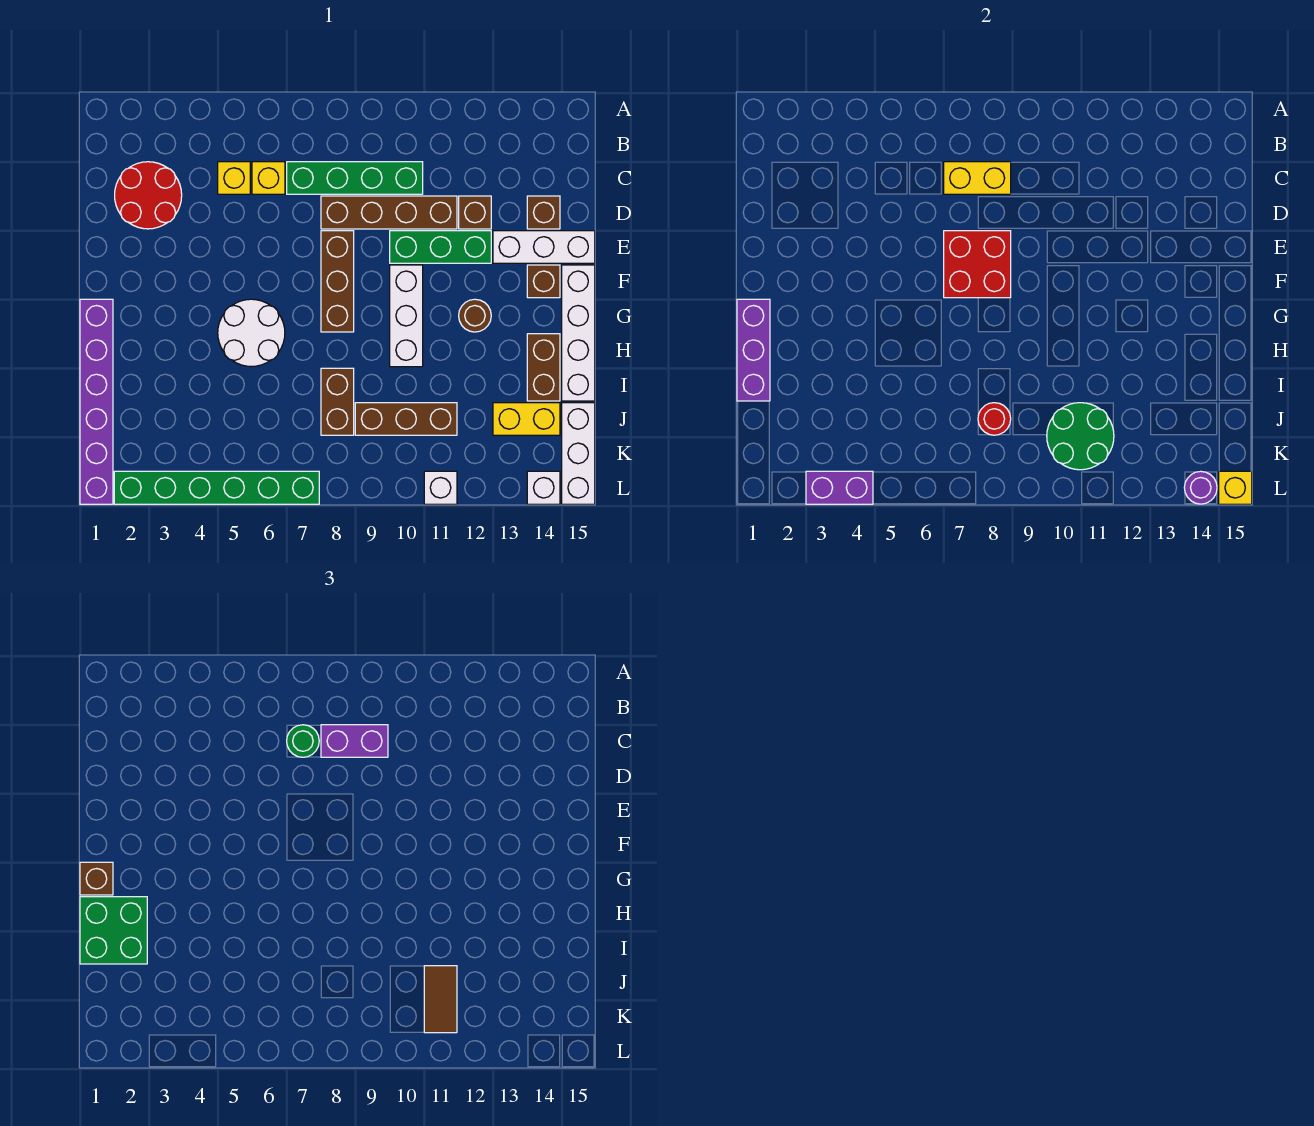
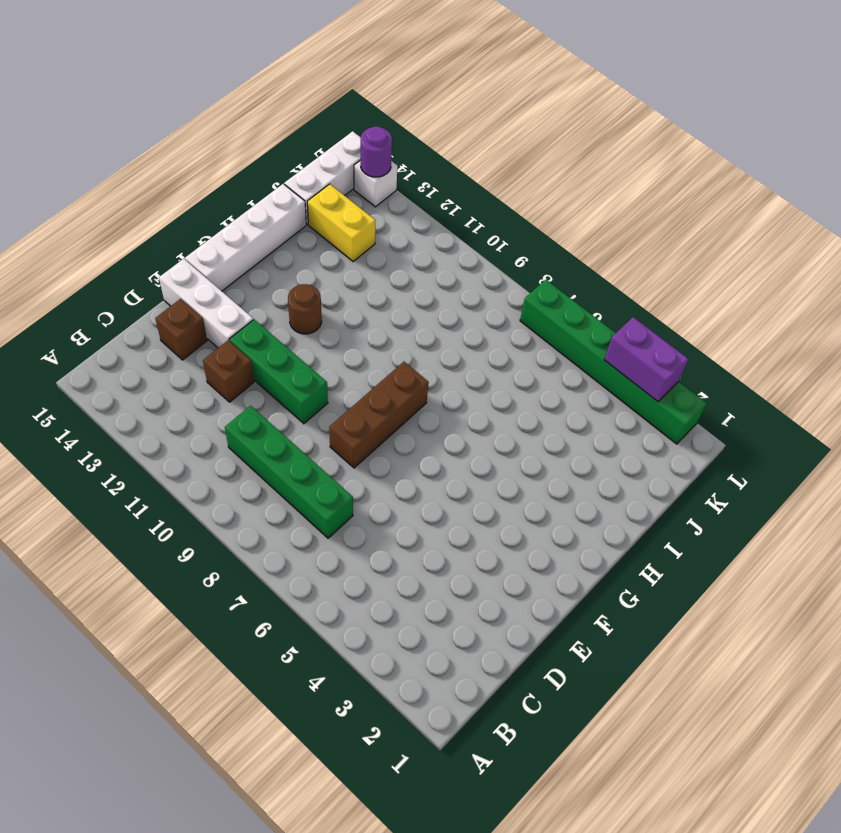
none -> red round brick C2:D3 level 1
none -> yellow brick C5 level 1
none -> yellow brick C6 level 1
none -> brown brick D8:D11 level 1

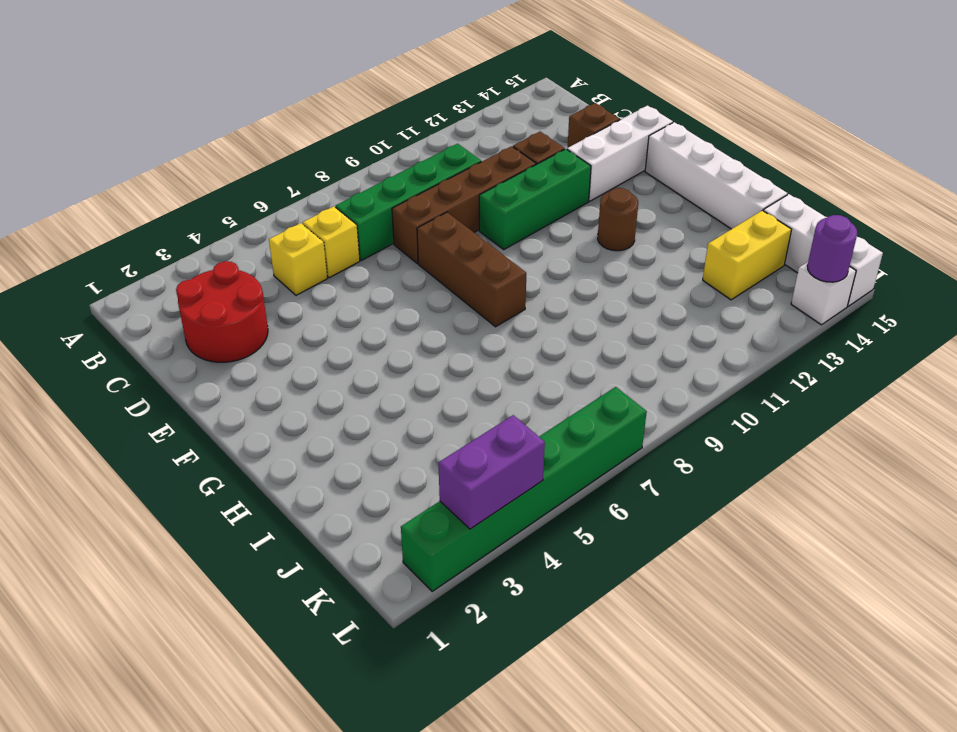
none -> white brick F10:H10 level 1
none -> brown brick F14 level 1
none -> purple brick G1:L1 level 1
none -> white round brick G5:H6 level 1

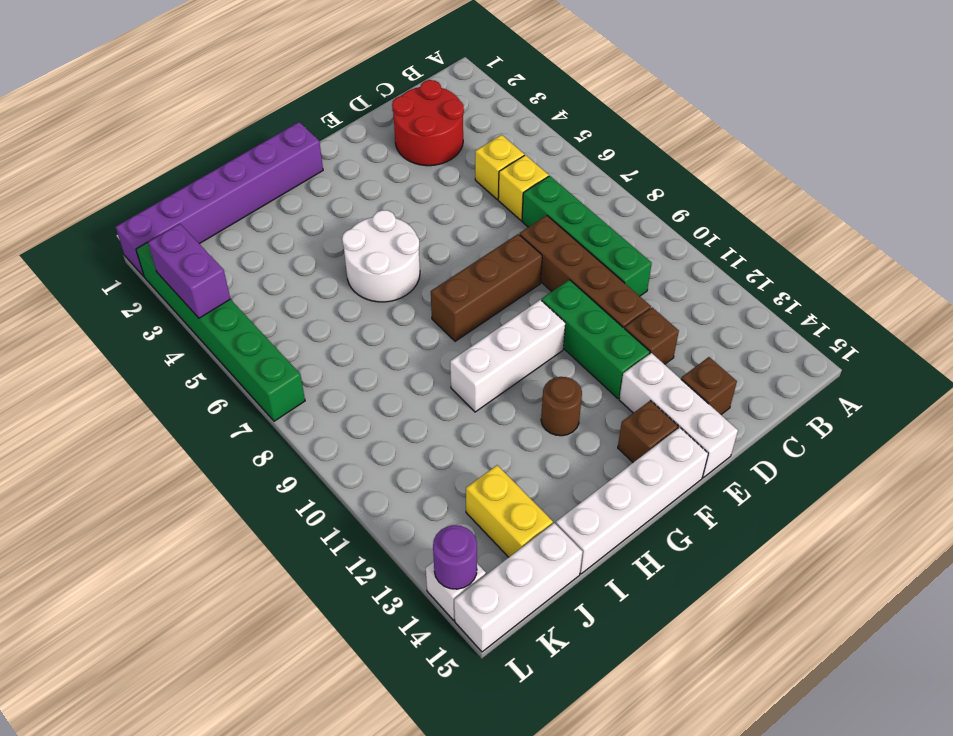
none -> brown brick H14:I14 level 1
none -> brown brick I8:J8 level 1
none -> brown brick J9:J11 level 1
none -> white brick L11 level 1

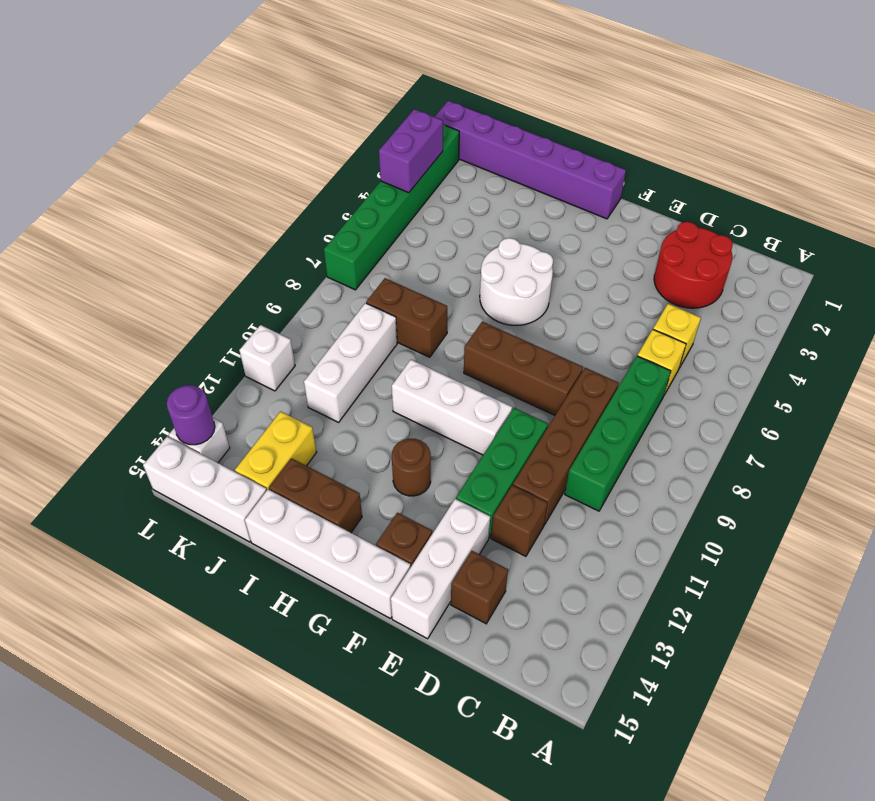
white brick J9:J11 level 1 -> brown brick J9:J11 level 1
none -> yellow brick C7:C8 level 2
none -> red brick E7:F8 level 2
none -> purple brick G1:I1 level 2
none -> red round brick J8 level 2

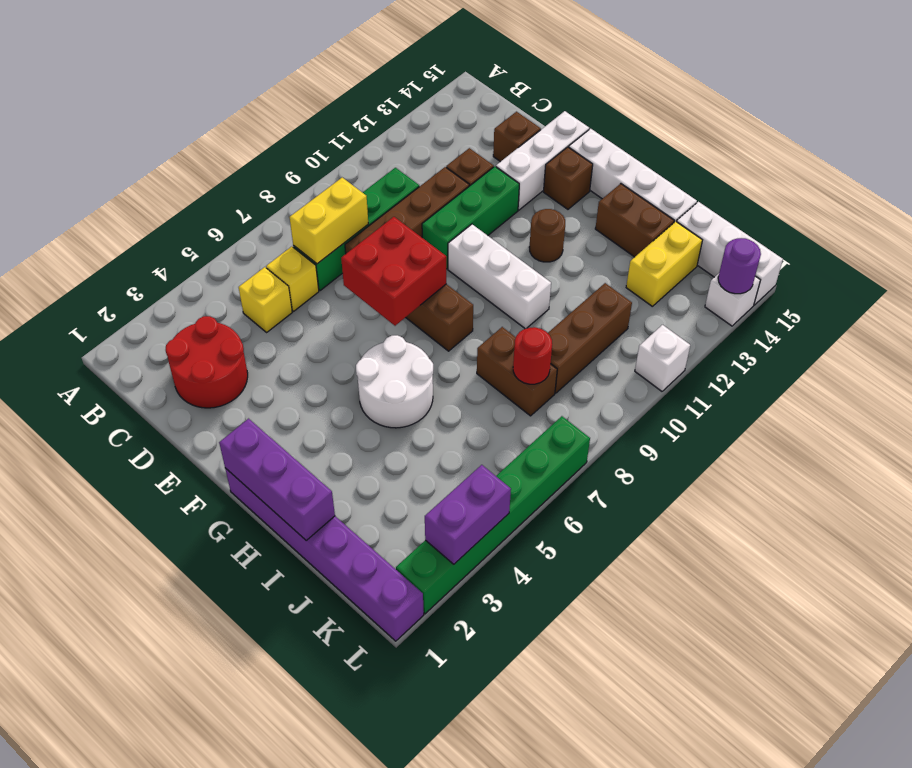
none -> green round brick J10:K11 level 2
none -> yellow brick L15 level 2
none -> green round brick C7 level 3
none -> purple brick C8:C9 level 3

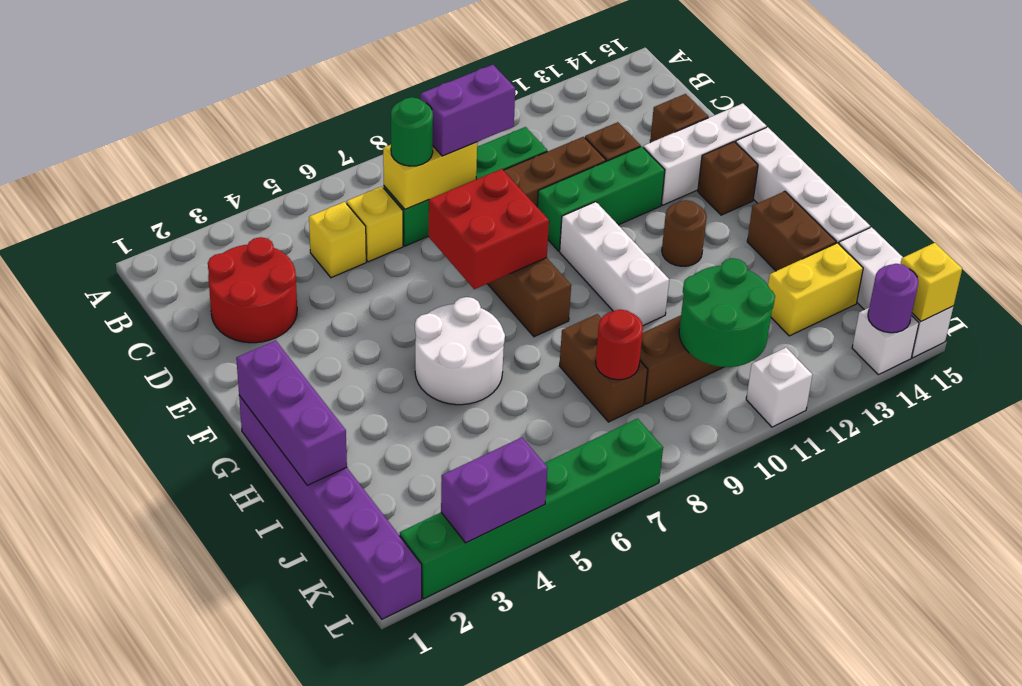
none -> brown brick G1 level 3
none -> green brick H1:I2 level 3
none -> brown tile J11:K11 level 3

